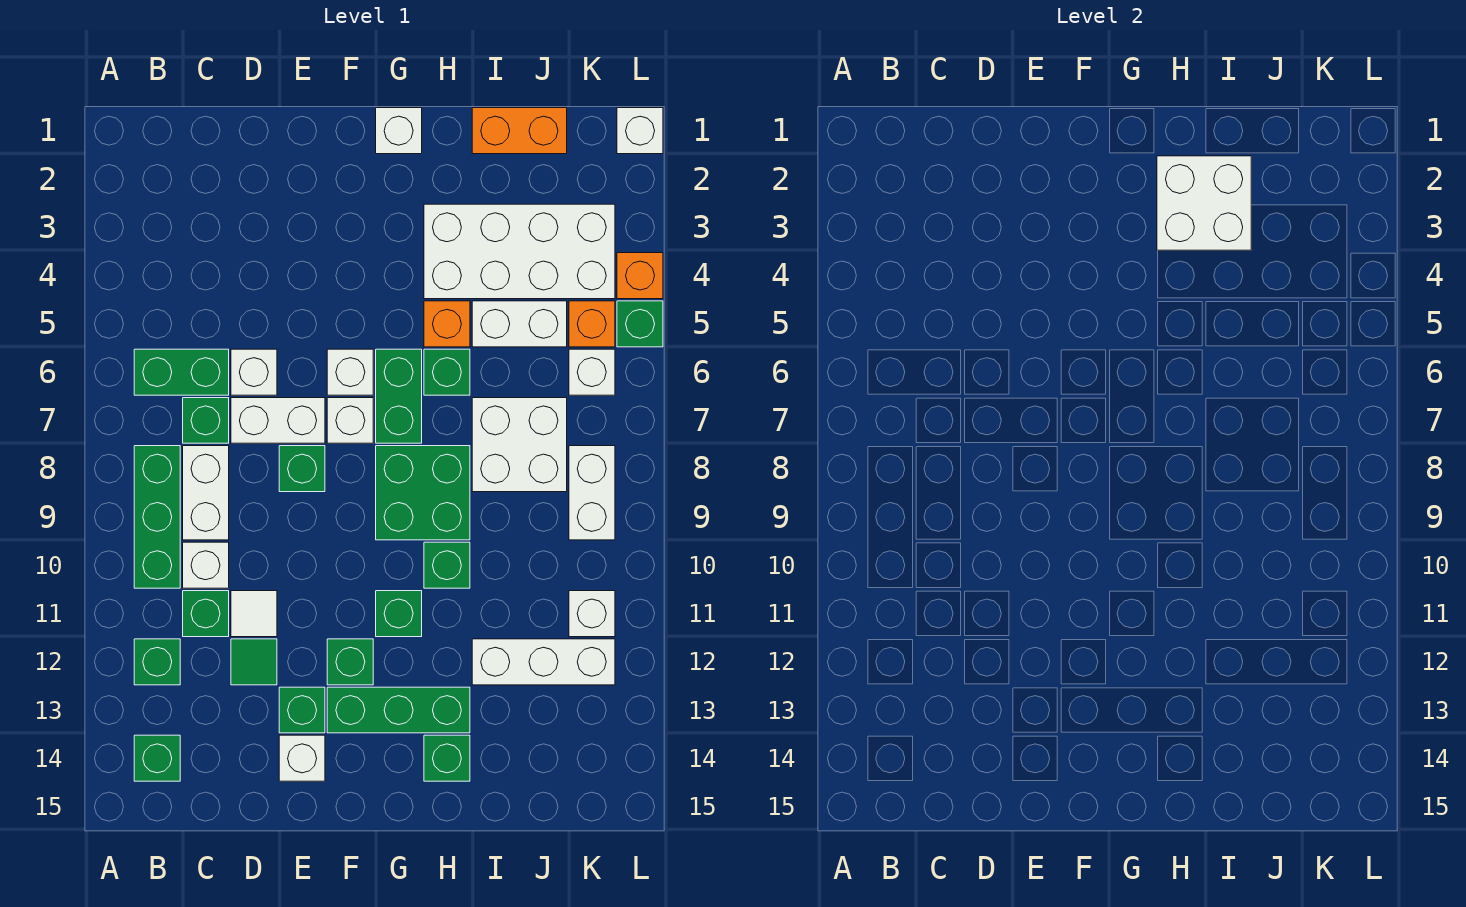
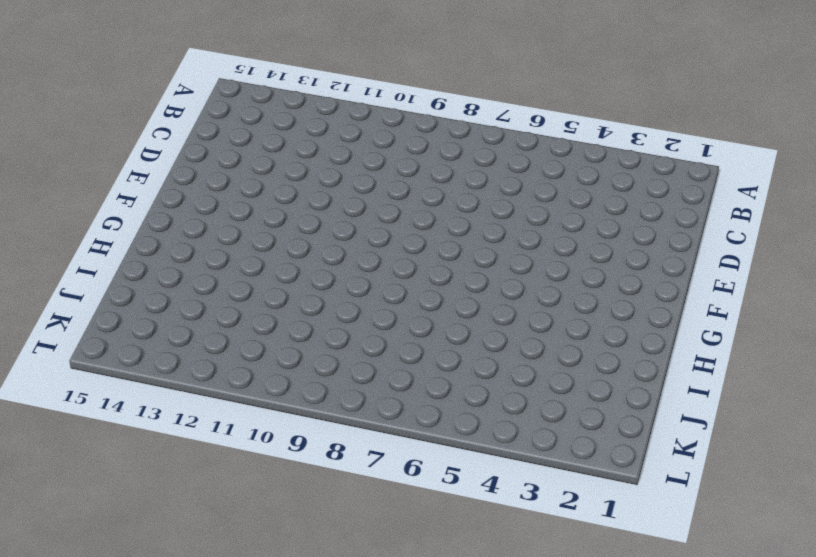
none -> green brick B6:C6 level 1
none -> green brick B8:B10 level 1
none -> green brick B12 level 1
none -> green brick B14 level 1

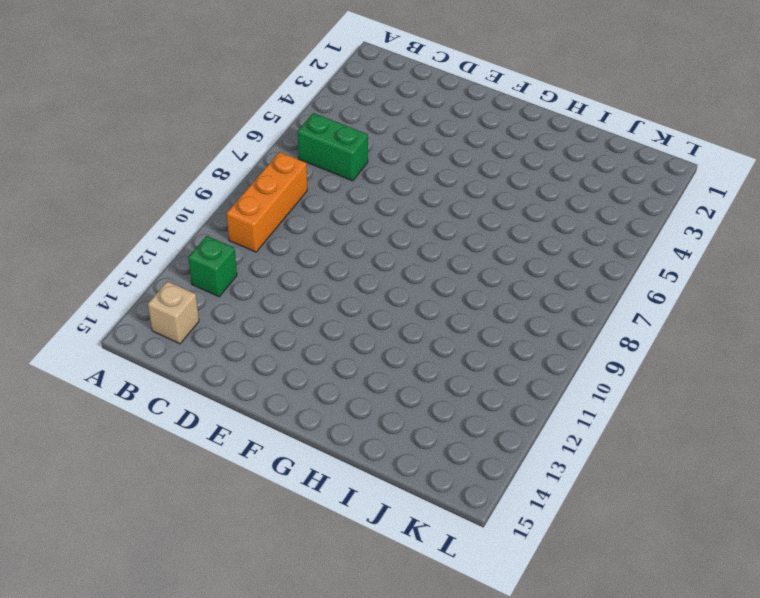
orange brick B8:B10 level 1 -> green brick B8:B10 level 1
tan brick B14 level 1 -> green brick B14 level 1
none -> green brick C7 level 1
none -> white brick C8:C9 level 1
none -> white brick C10 level 1
none -> green brick C11 level 1

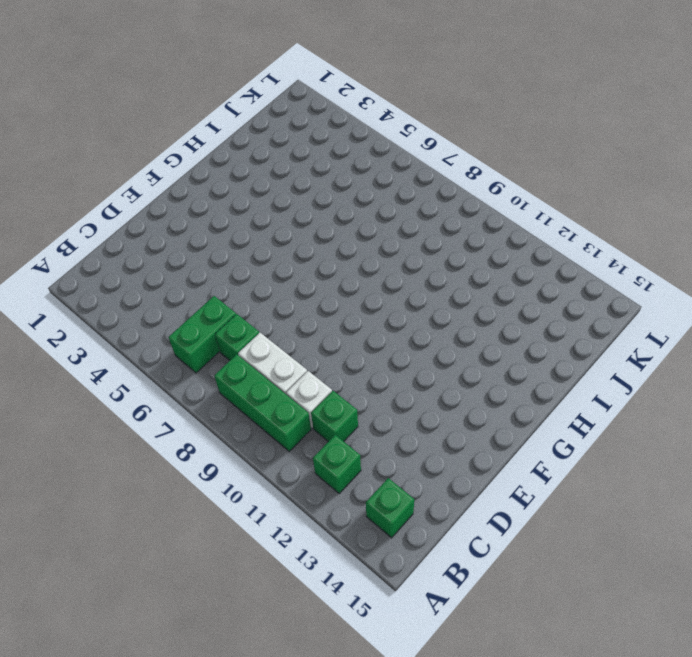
none -> white brick D6 level 1
none -> white brick D7:E7 level 1
none -> white tile D11 level 1
none -> green tile D12 level 1

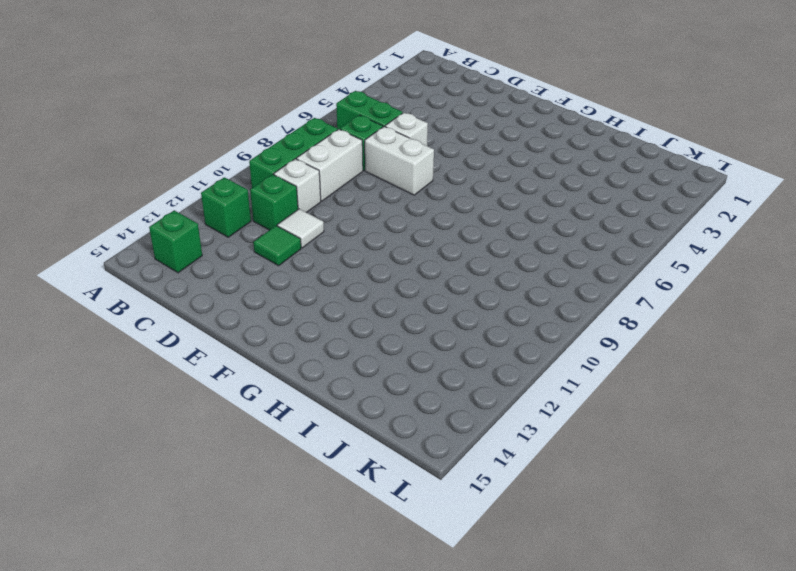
none -> green brick E8 level 1
none -> green brick E13 level 1
none -> white brick E14 level 1
none -> white brick F6 level 1

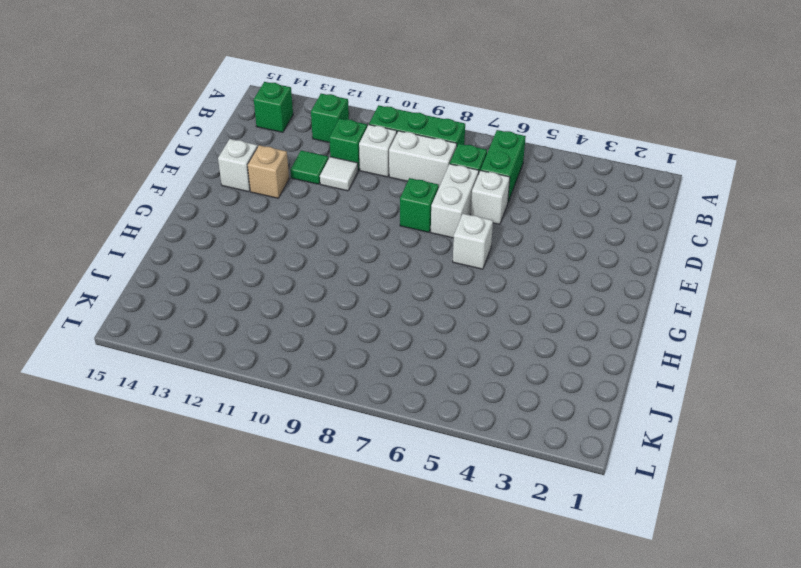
tan brick E13 level 1 -> green brick E13 level 1
none -> white brick F7 level 1
none -> green brick F12 level 1
none -> green brick F13:H13 level 1
none -> white brick G1 level 1

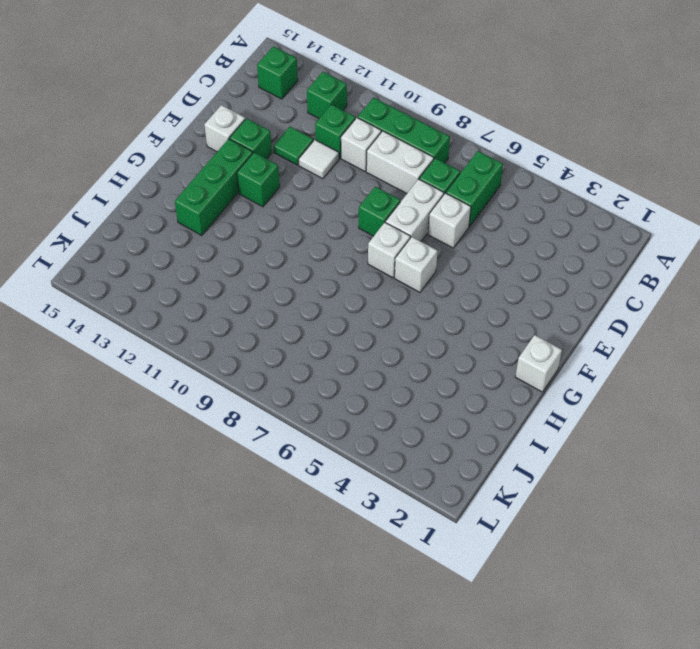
none -> green brick G6:G7 level 1
none -> green brick G8:H9 level 1
none -> green brick G11 level 1
none -> white brick H3:K4 level 1

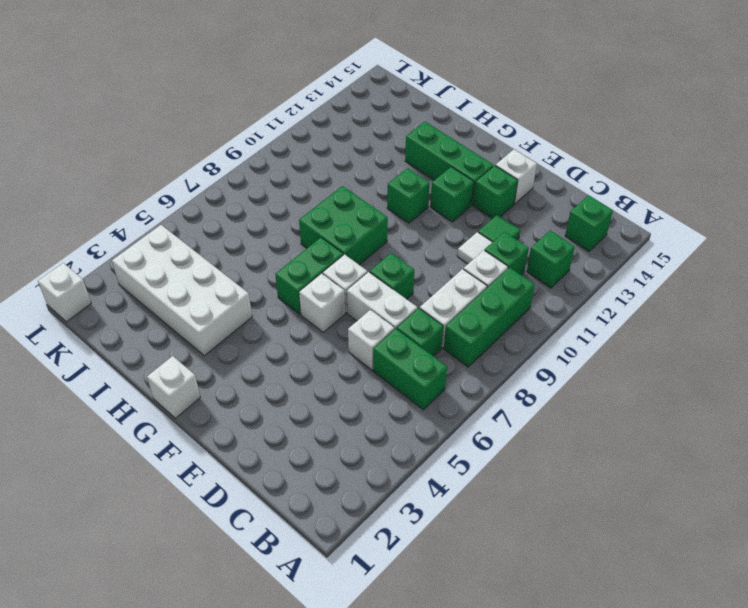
none -> orange brick H5 level 1
none -> green brick H6 level 1
none -> green brick H10 level 1
none -> green brick H14 level 1

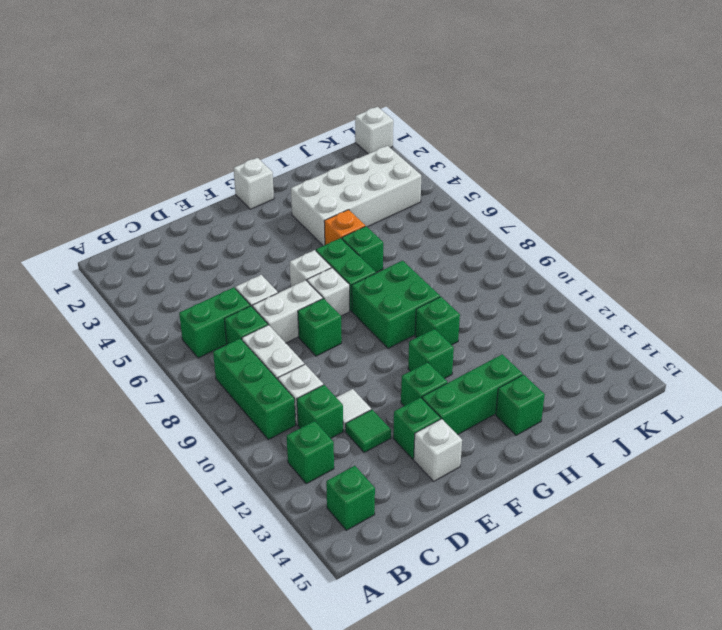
none -> orange brick I1:J1 level 1
none -> white brick I5:J5 level 1
none -> white brick I7:J8 level 1
none -> white brick I12:K12 level 1

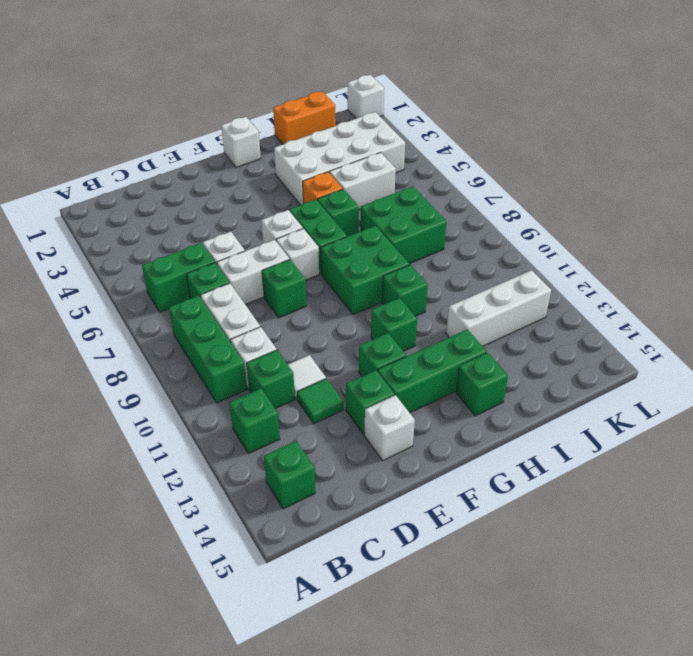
green brick I7:J8 level 1 -> white brick I7:J8 level 1
none -> orange brick K5 level 1
none -> white brick K6 level 1
none -> white brick K8:K9 level 1
none -> white brick K11 level 1

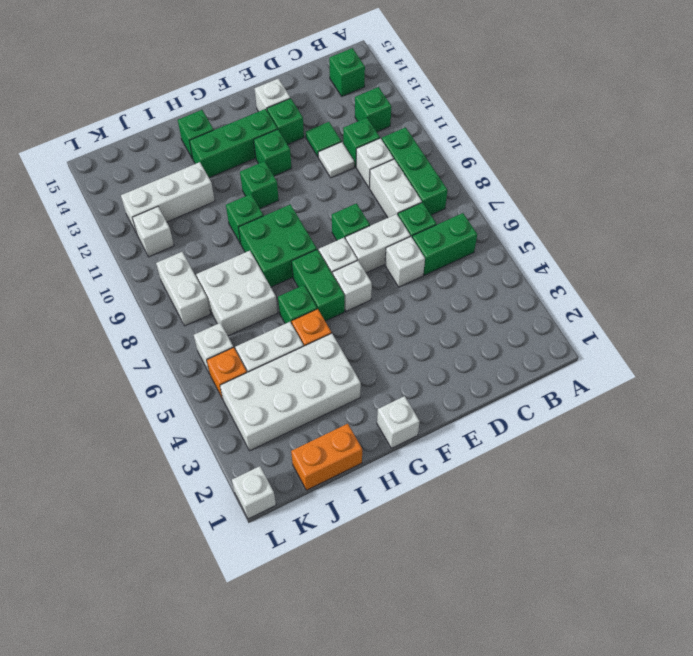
none -> orange brick L4 level 1
none -> green brick L5 level 1
none -> white brick H2:I3 level 2

